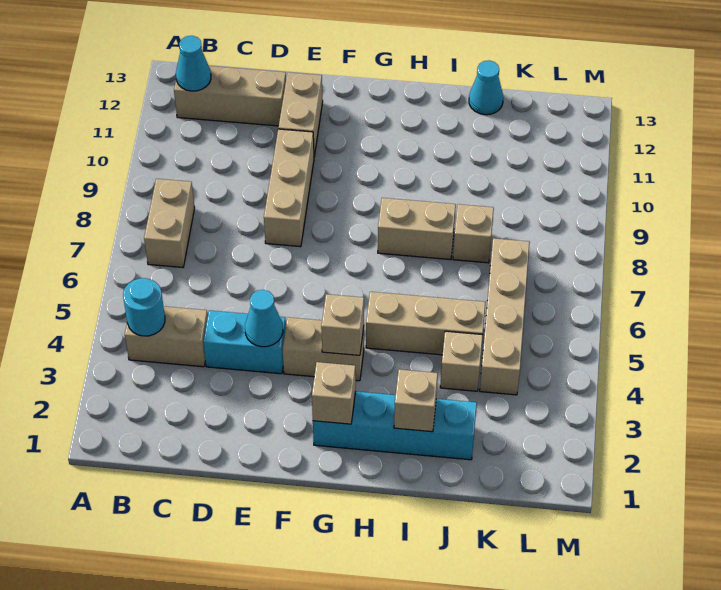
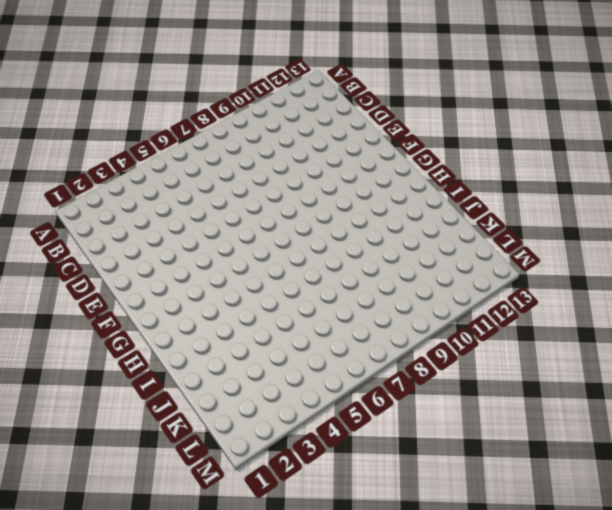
none -> tan brick B4:C4 level 1
none -> tan brick B7:B8 level 1
none -> tan brick B12:D12 level 1

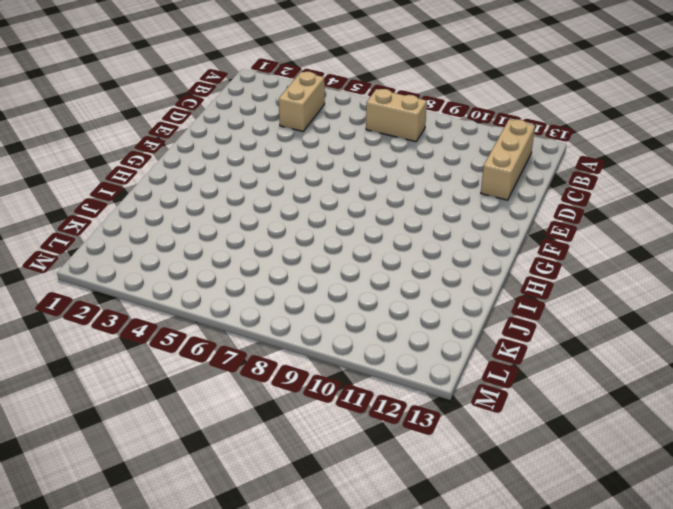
none -> cyan brick D4:E4 level 1
none -> tan brick E8:E10 level 1
none -> tan brick E11:E12 level 1

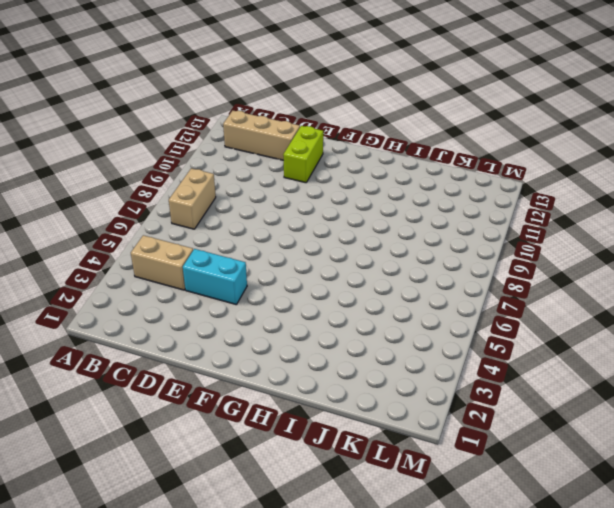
lime brick E11:E12 level 1 -> tan brick E11:E12 level 1
none -> tan brick E8:E10 level 1
none -> tan brick F4:G4 level 1
none -> cyan brick G2:J2 level 1

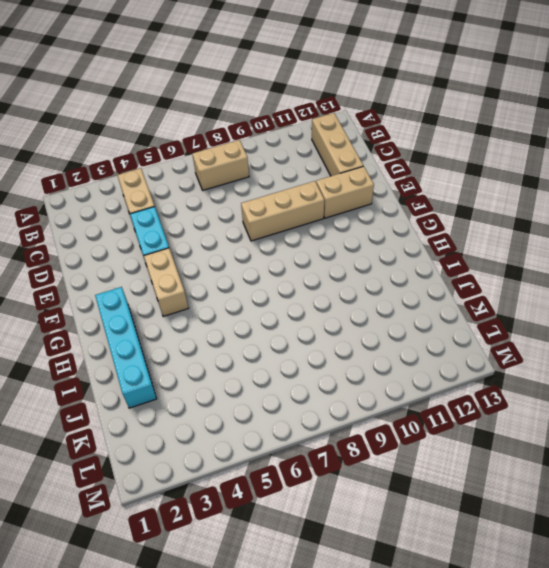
none -> tan brick H5:J5 level 1
none -> tan brick H8:I8 level 1
none -> tan brick J4 level 1

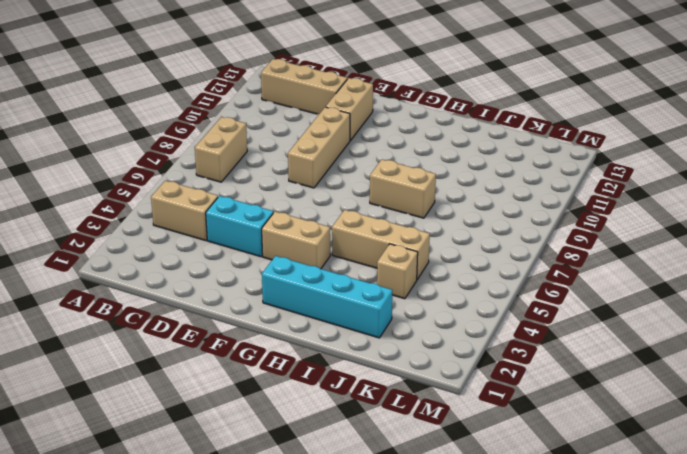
none -> tan brick J8 level 1
none -> cyan cone J13 level 1
none -> tan brick K4:K7 level 1

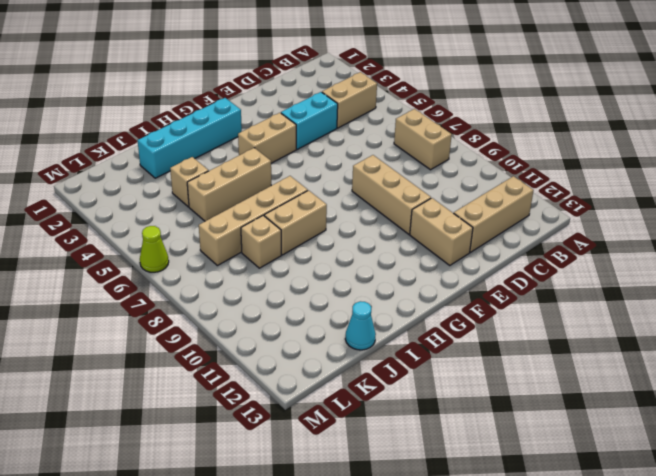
tan brick H7:K7 level 1 -> tan brick K4:K7 level 1
lime cone M6 level 1 -> none
none -> cyan round brick B4 level 2
none -> cyan cone B12 level 2
none -> cyan cone E4 level 2

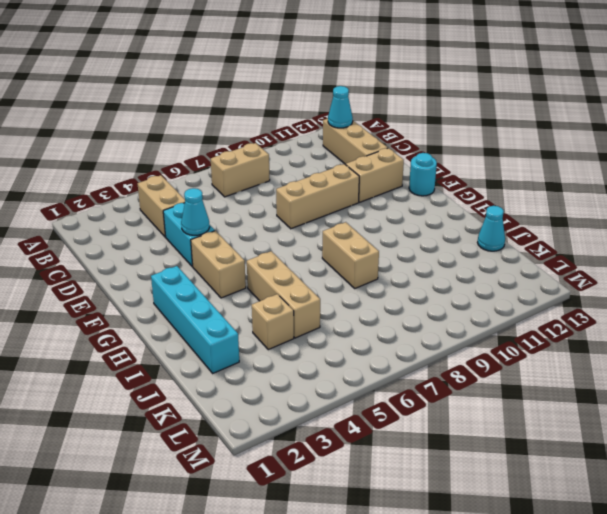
cyan round brick F13 level 1 -> cyan round brick B4 level 2
none -> tan brick J8 level 1
none -> tan brick K4:K7 level 1
none -> tan brick G2 level 2

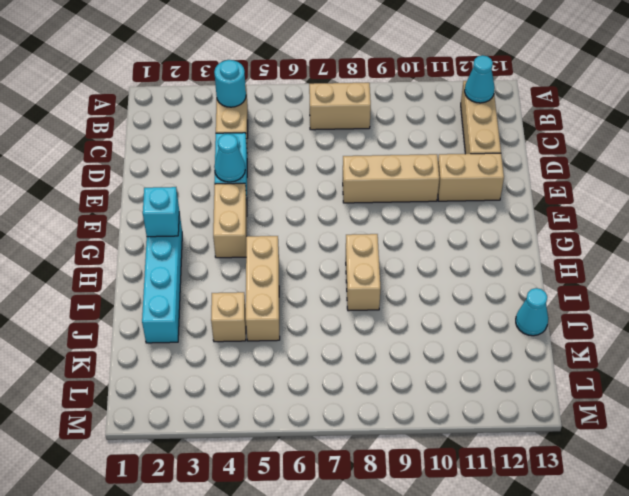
cyan brick G2 level 2 -> tan brick G2 level 2
none -> tan brick J8 level 1
none -> tan brick K4:K7 level 1
none -> tan brick G4 level 2

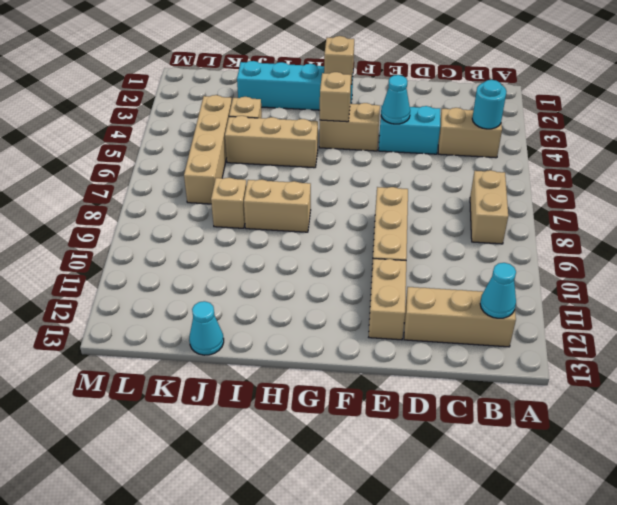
none -> tan brick I2 level 2

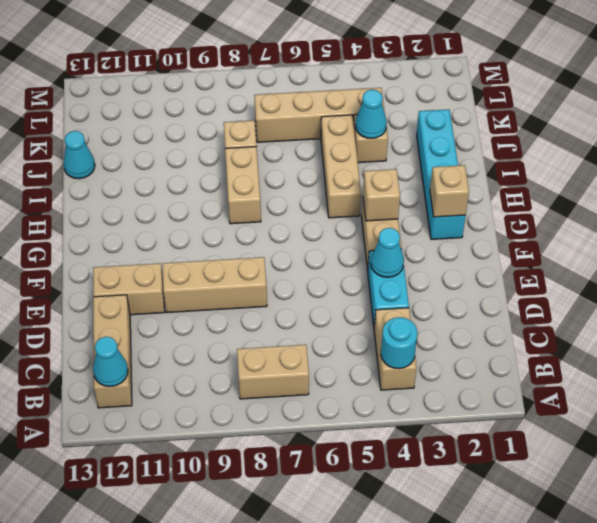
cyan cone J4 level 2 -> none
none -> tan brick I2 level 2

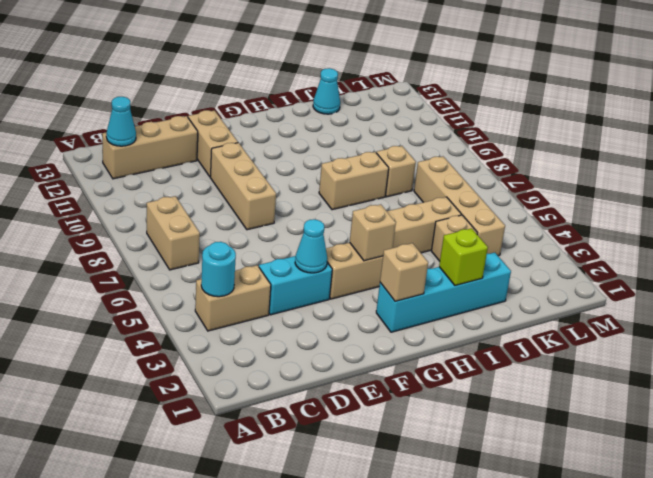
lime brick I2 level 2 -> tan brick I2 level 2

